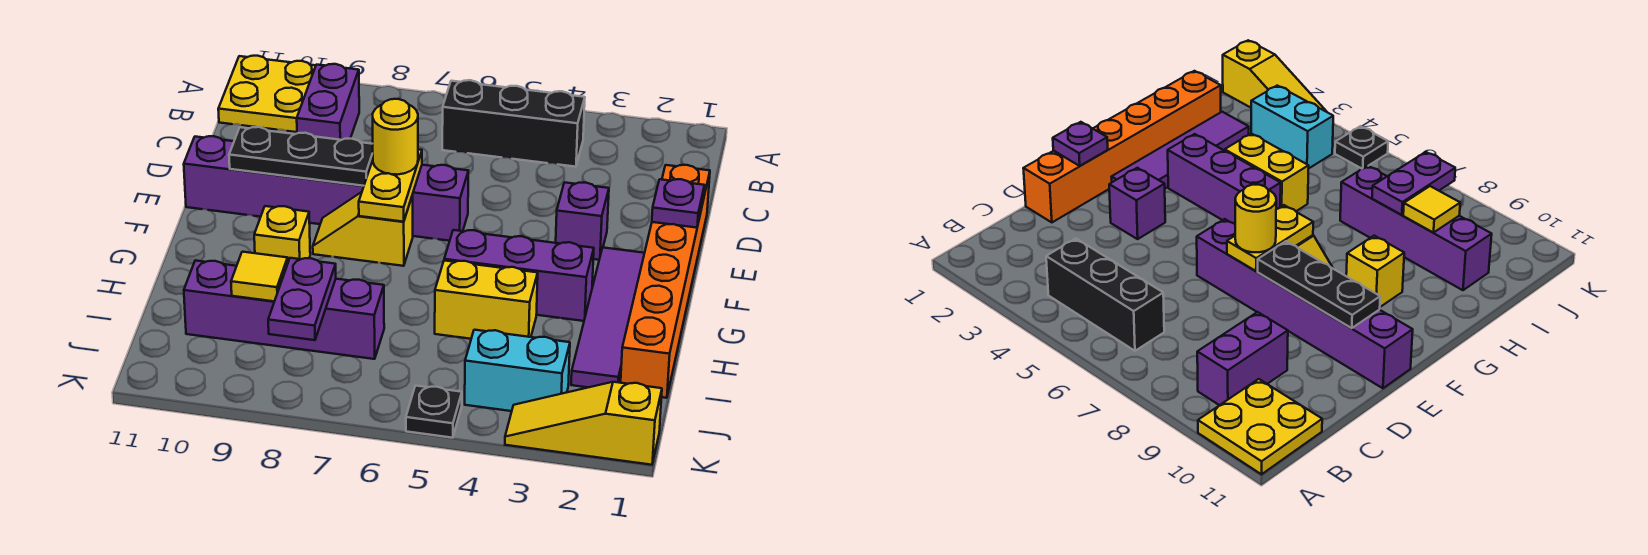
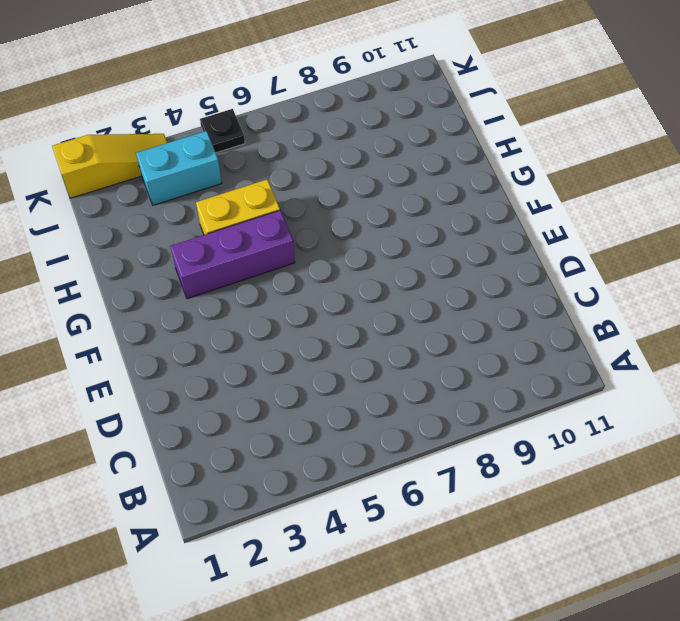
none -> yellow plate A10:B11 level 1
none -> black brick B4:B6 level 1
none -> purple brick B9:C9 level 1

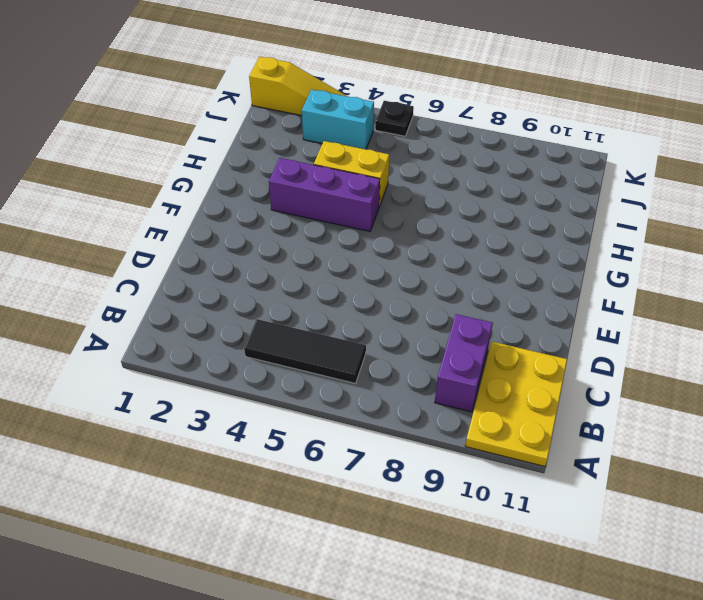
yellow plate A10:C11 level 1 -> yellow plate A10:B11 level 1
black tile B4:B6 level 1 -> black brick B4:B6 level 1
none -> orange brick D1:I1 level 1
none -> purple brick E3 level 1
none -> purple brick E6:E11 level 1

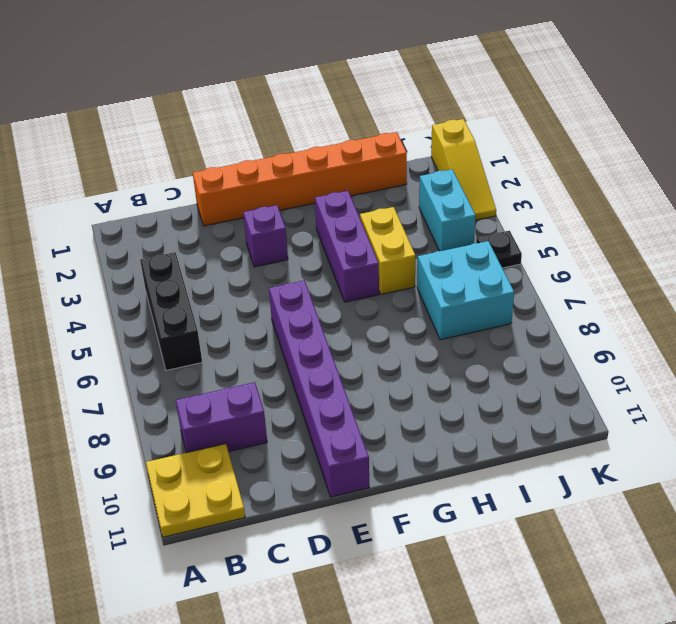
cyan brick I6:J7 level 1 -> purple brick I7:I10 level 1
none -> purple tile F2:I2 level 1
none -> yellow slope F7:F8 level 1 top 7
none -> yellow brick G9 level 1

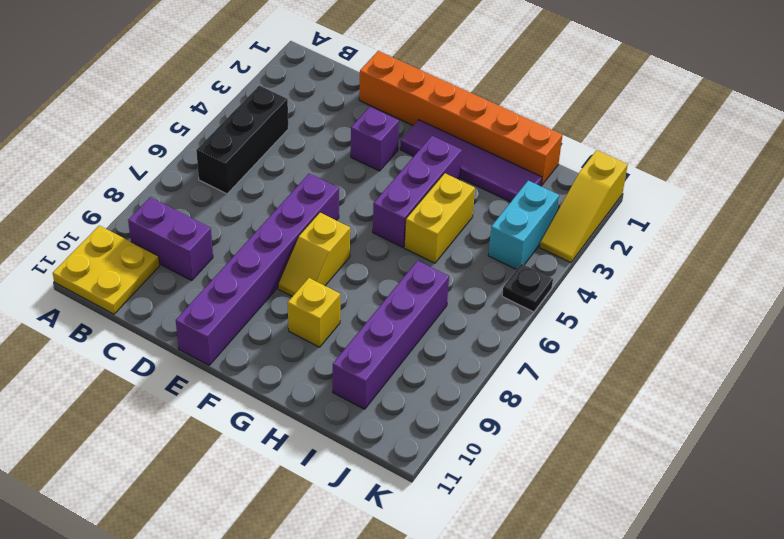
none -> purple plate E1 level 2
none -> yellow plate E7:F7 level 2
none -> black plate E8:E10 level 2

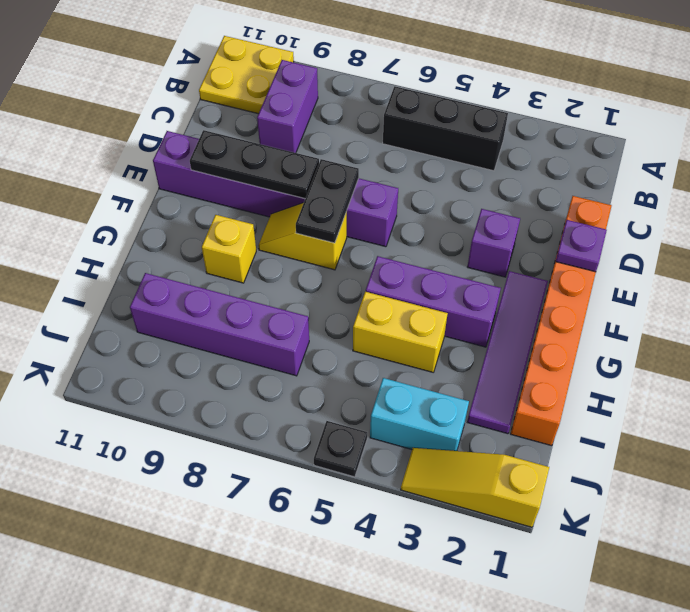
black plate E7:F7 level 2 -> yellow plate E7:F7 level 2
none -> purple plate I8:J8 level 2
none -> yellow tile I9 level 2
none -> yellow round brick E7 level 3

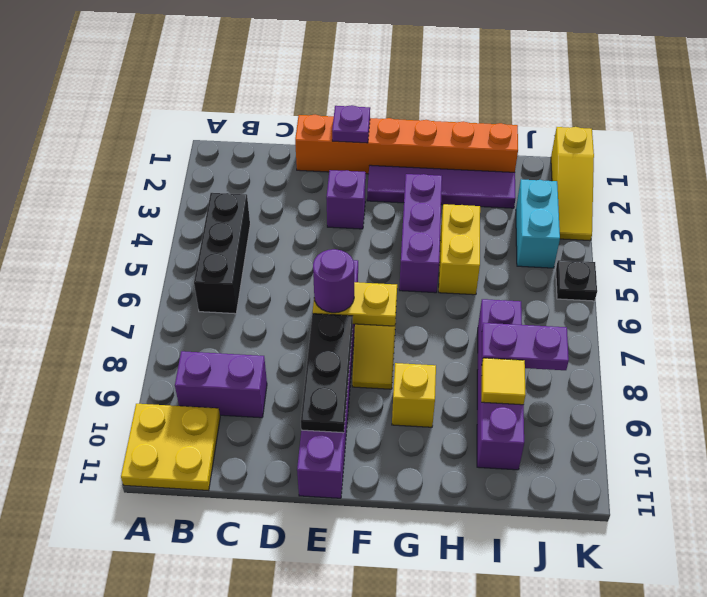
purple round brick E7 level 3 -> yellow round brick E7 level 3

